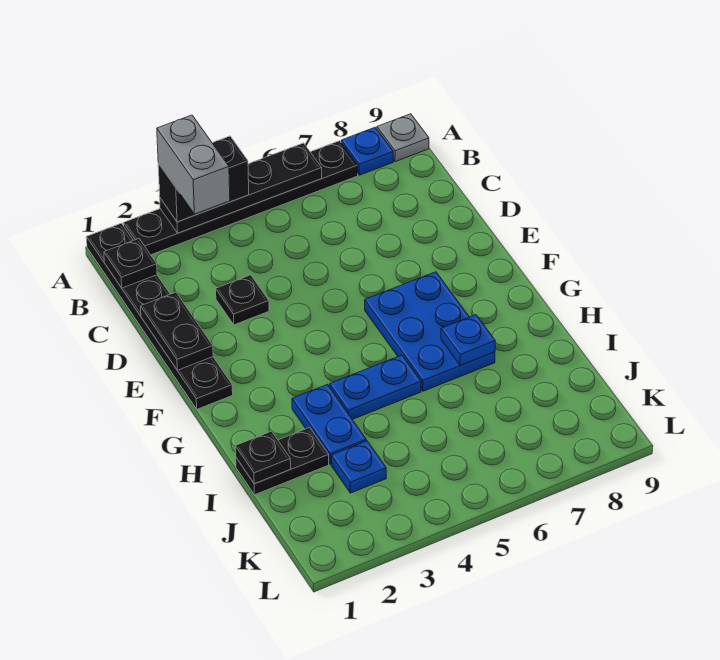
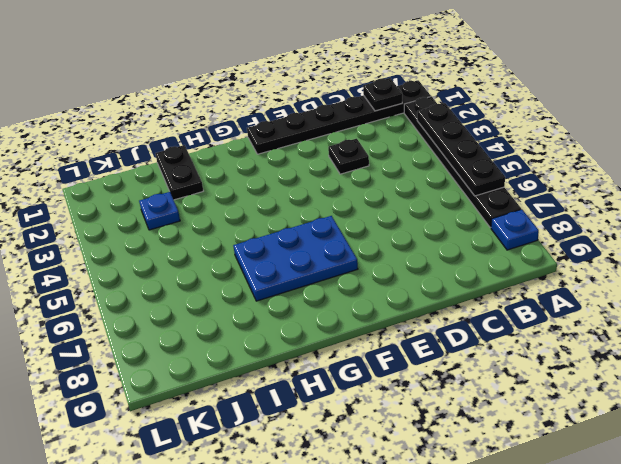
none -> grey plate A9 level 1
none -> blue plate H3:I3 level 1
none -> blue plate H4:H5 level 1

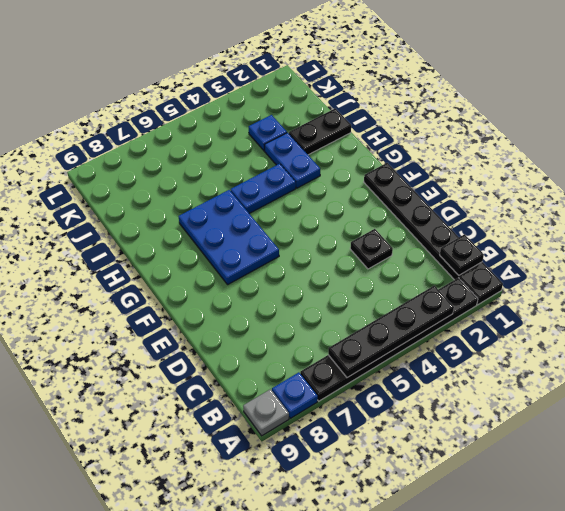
none -> black plate D1:E1 level 2
none -> blue plate H7 level 2
none -> black plate I1 level 2

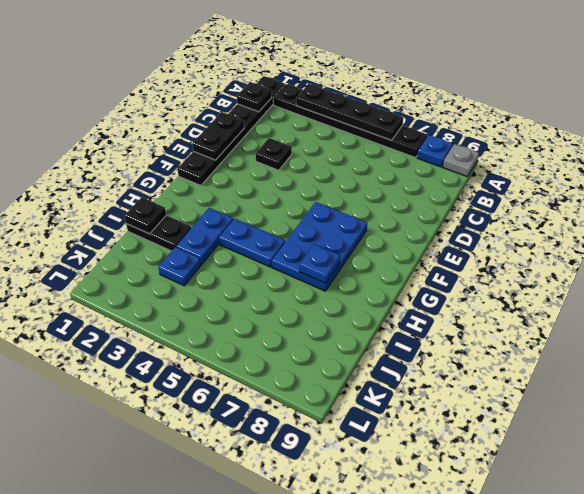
none -> black brick A3:A4 level 3
none -> grey brick A3:B3 level 4

